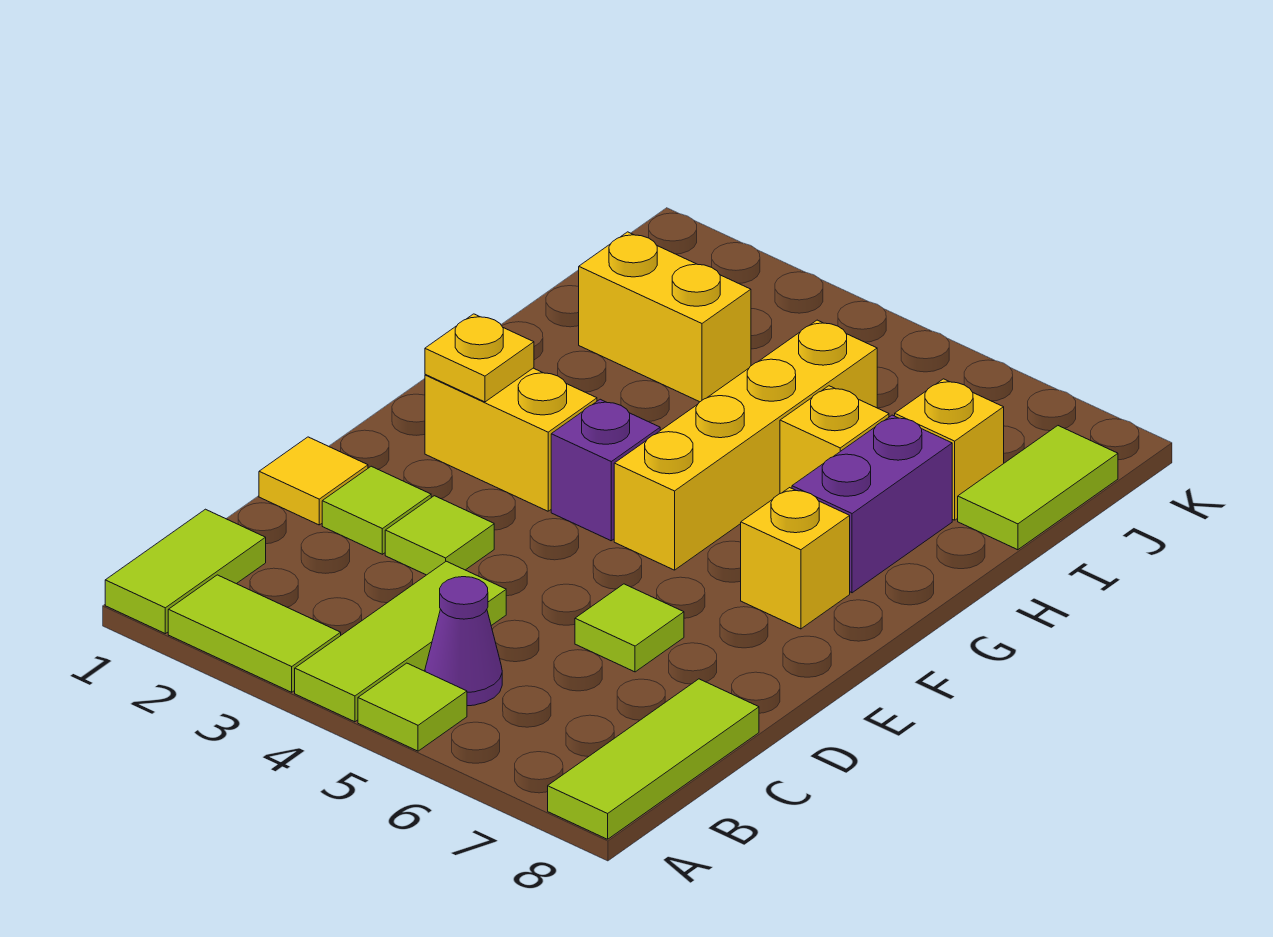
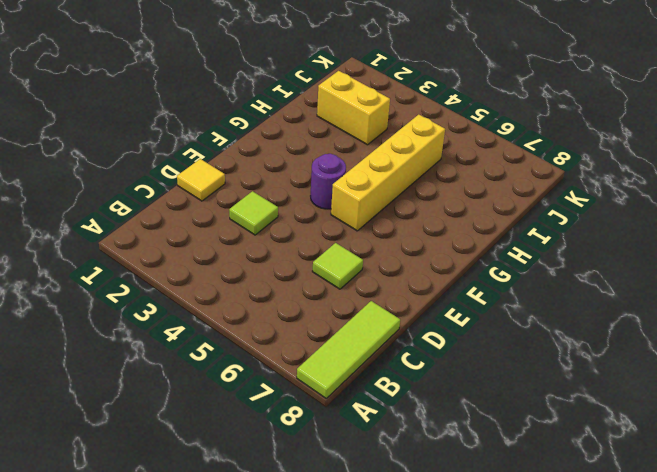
purple round brick F4 level 1 -> purple brick F4 level 1
none -> lime tile A1:B1 level 1
none -> lime tile A2:A3 level 1
none -> lime tile A4:C4 level 1

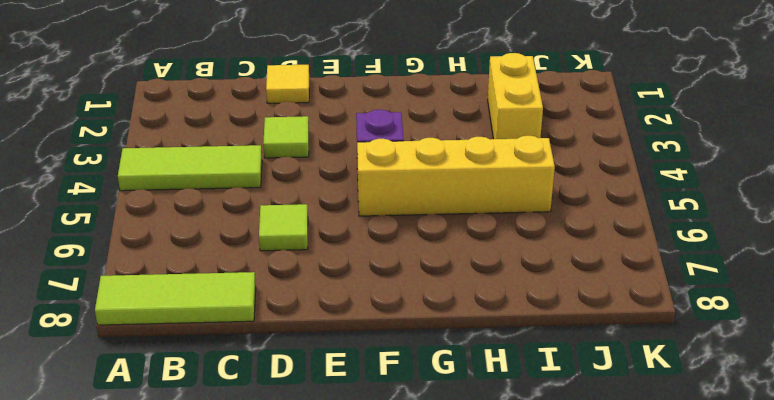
none -> lime tile A1:B1 level 1
none -> lime tile A2:A3 level 1
none -> lime tile A5 level 1

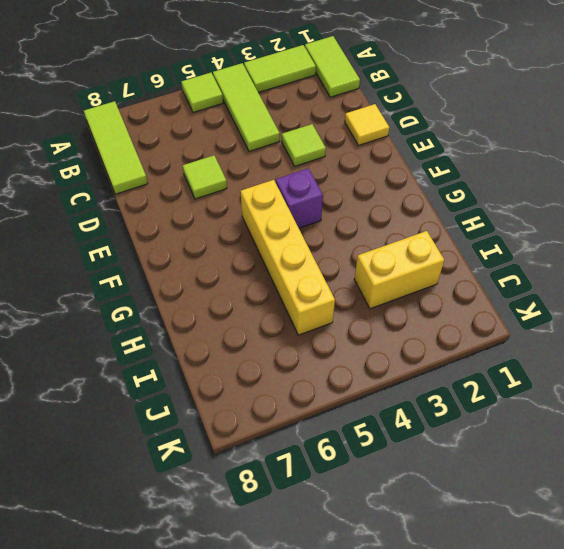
none -> purple cone B5 level 1
none -> lime tile D2 level 1
none -> yellow brick F2:F3 level 1

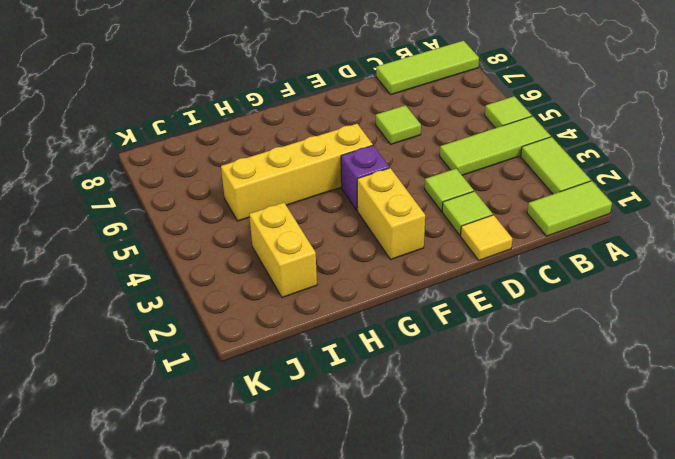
none -> purple cone B5 level 1
none -> yellow brick F7 level 1
none -> purple brick G7:H7 level 1

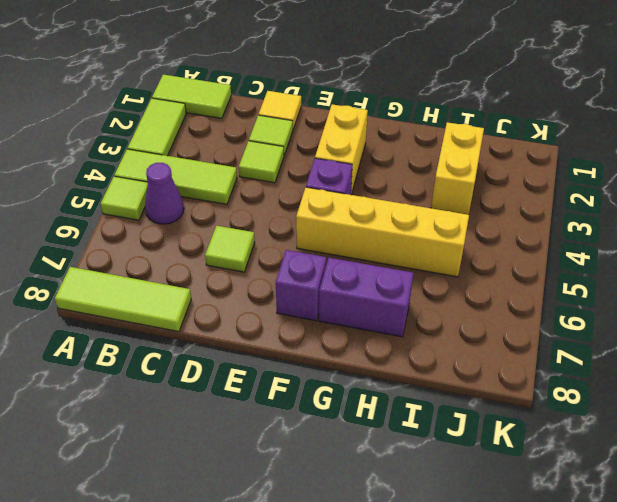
purple brick F7 level 1 -> yellow brick F7 level 1
none -> yellow brick H6 level 1
none -> yellow brick I7 level 1
none -> lime tile I8:J8 level 1

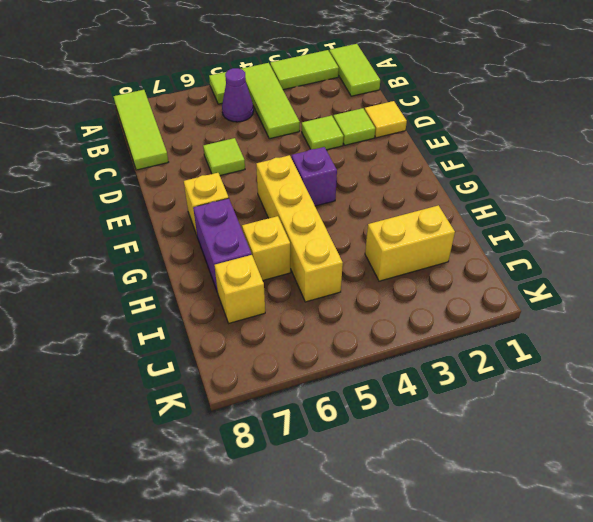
none -> yellow brick F2:F3 level 1
none -> lime tile I8:J8 level 1
none -> yellow plate F2 level 2

